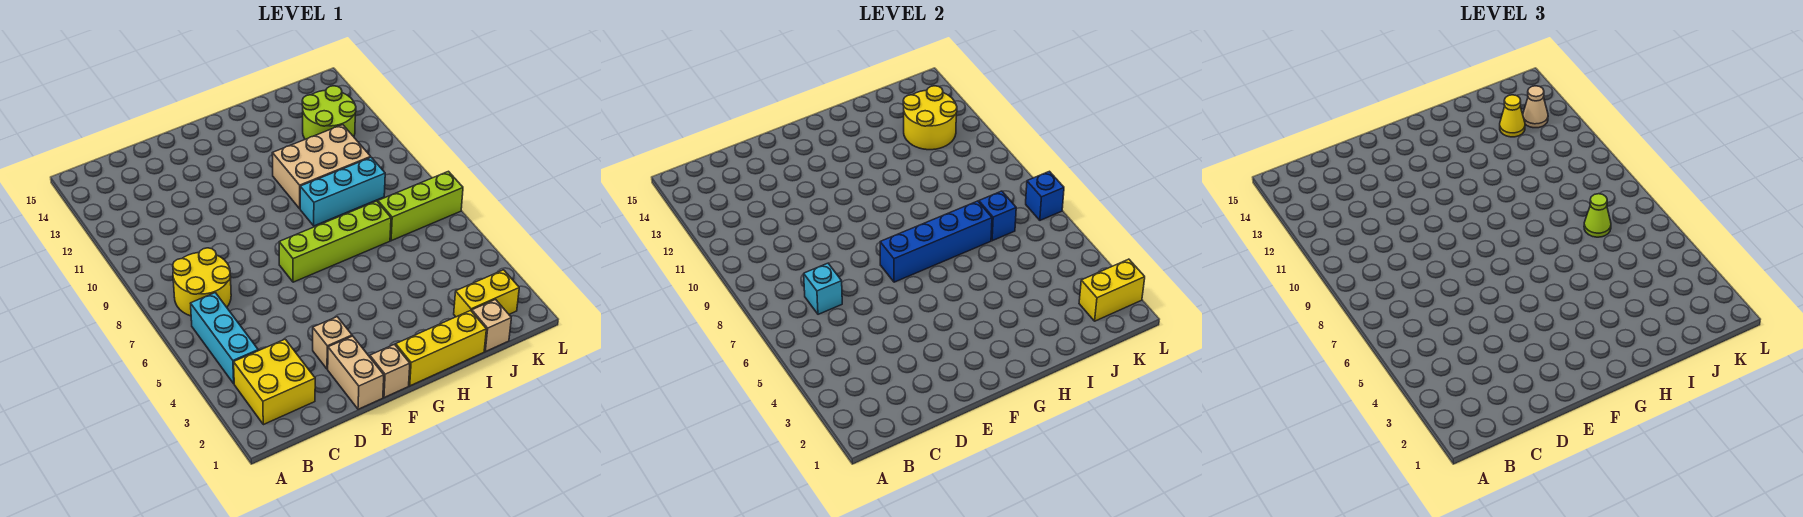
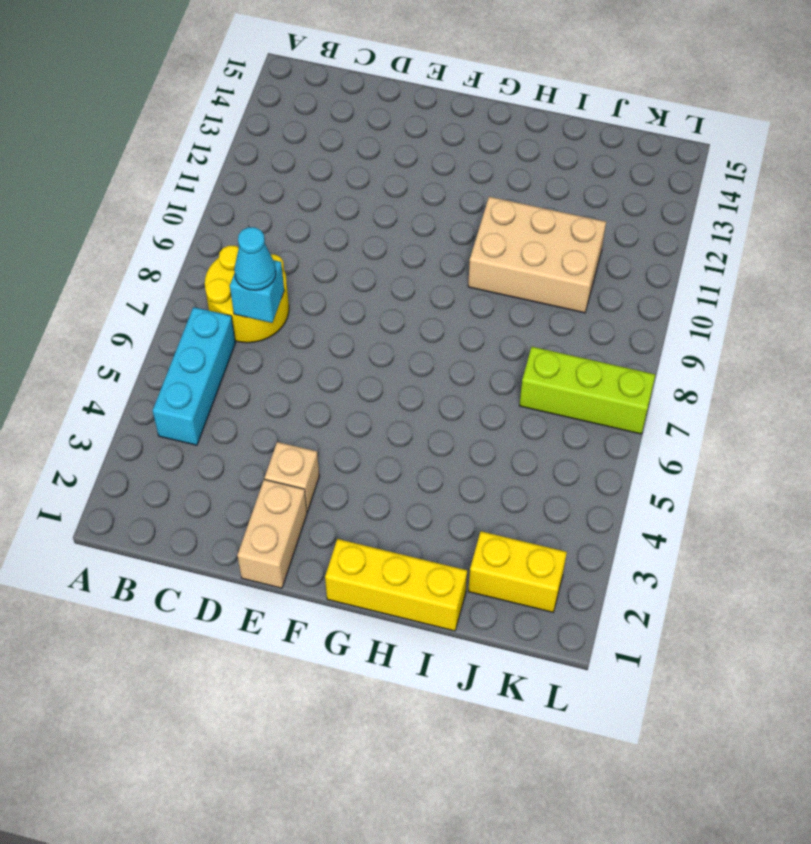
cyan cone C7 level 3 -> none
none -> yellow brick B2:C3 level 1
none -> tan brick F1 level 1
none -> lime brick F7:I7 level 1

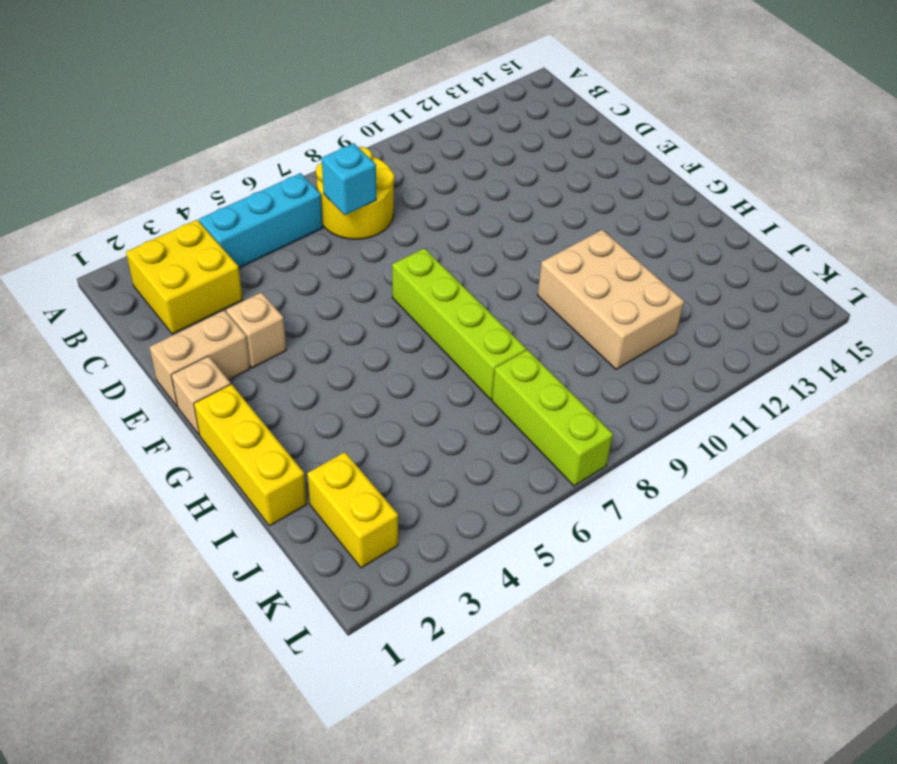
none -> cyan brick H9:J9 level 1
none -> tan brick J1 level 1
none -> lime round brick J12:K13 level 1

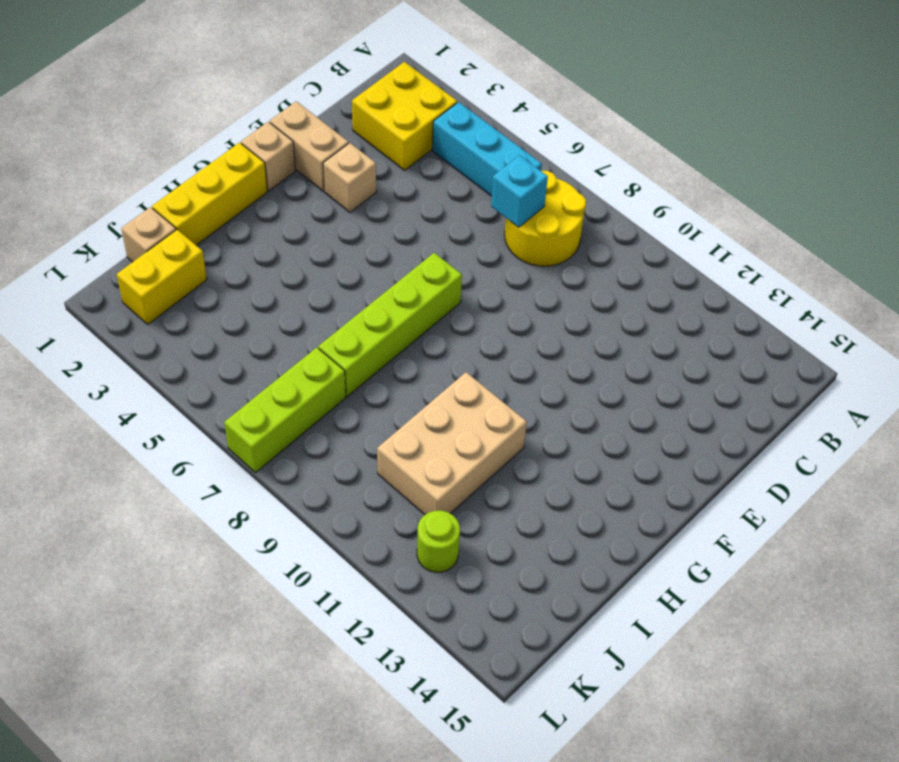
lime round brick K12 level 1 -> lime round brick J12:K13 level 1
none -> cyan brick H9:J9 level 1
none -> blue brick F7:I7 level 2
none -> blue brick J7 level 2

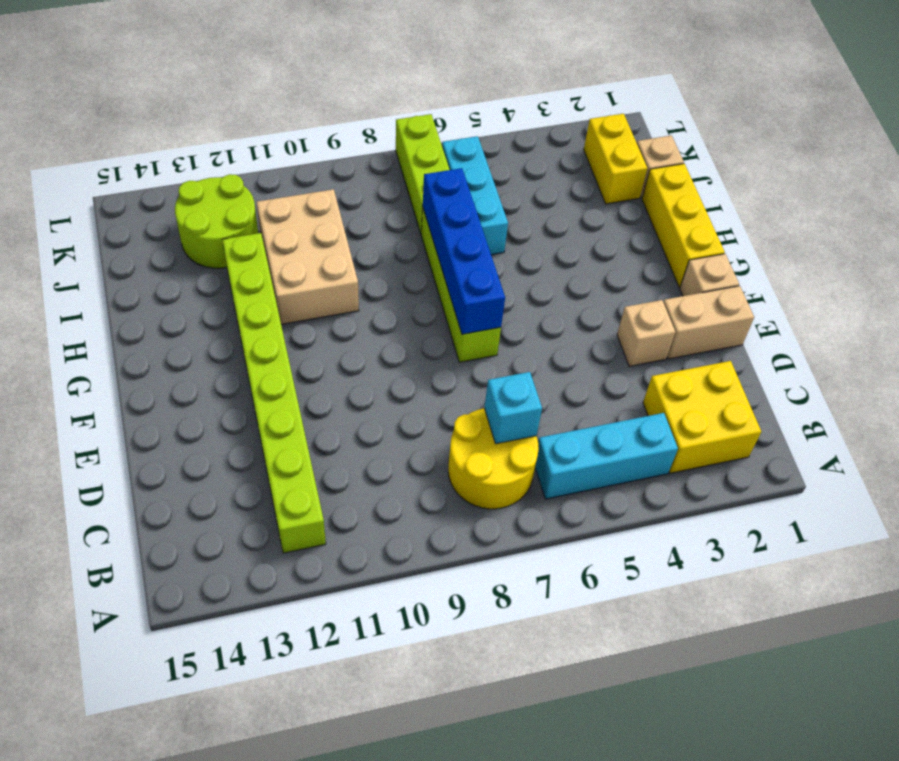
lime brick B12:I12 level 1 -> none
cyan brick I6:K6 level 1 -> cyan brick H9:J9 level 1
none -> blue brick J7 level 2
none -> yellow round brick J12:K13 level 2
none -> yellow brick K2:L2 level 2

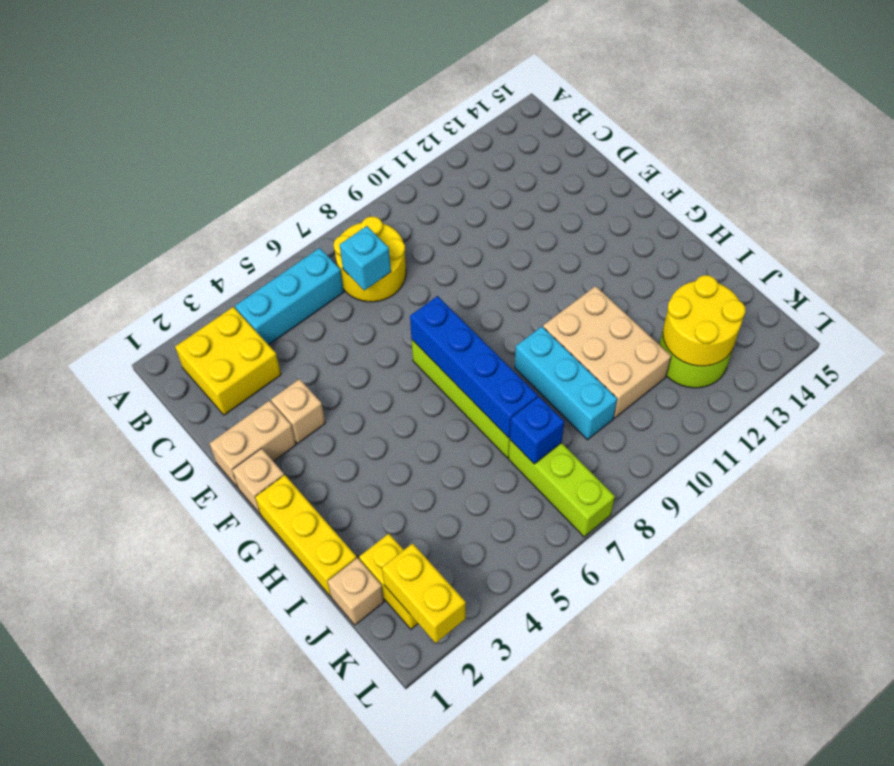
none -> blue brick L7 level 2
none -> lime cone J7 level 3
none -> yellow cone J13 level 3

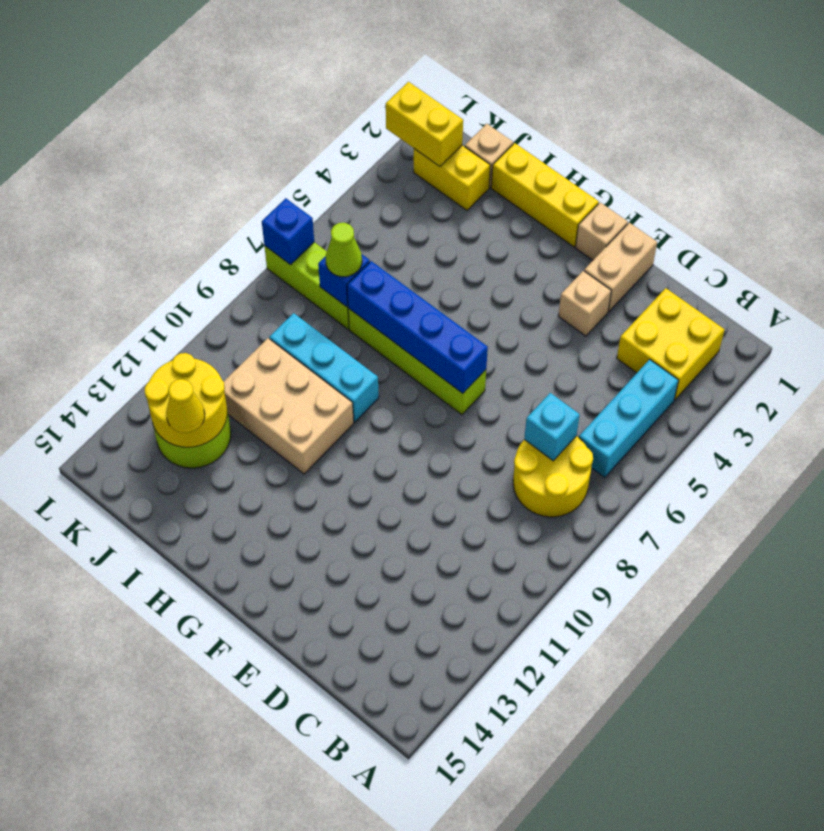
none -> tan cone K13 level 3

